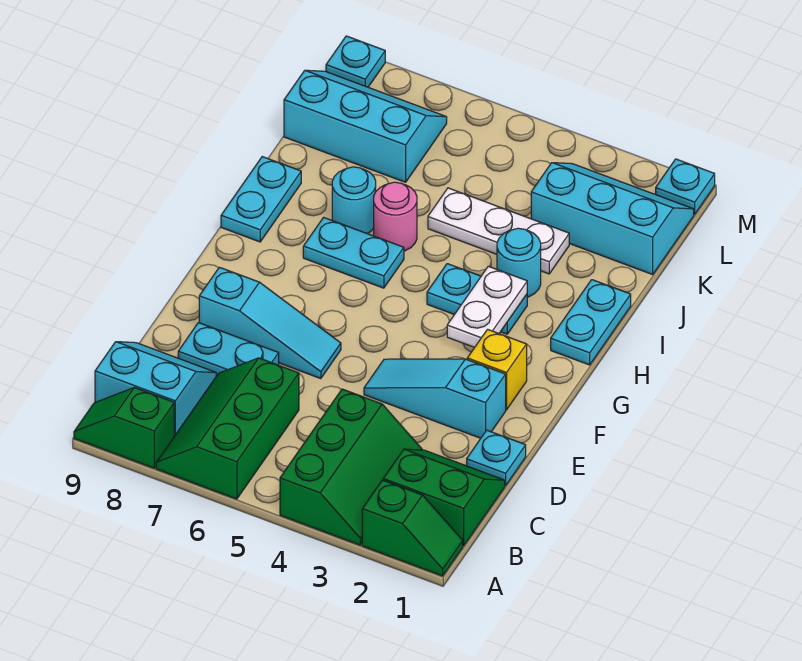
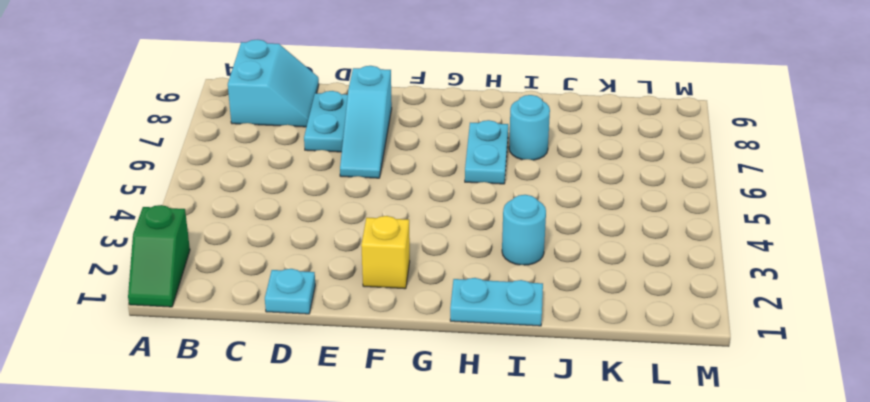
none -> green slope A3:C4 level 1 top 4
none -> green slope A6:C7 level 1 top 6
none -> green slope A8:A9 level 1 top 8

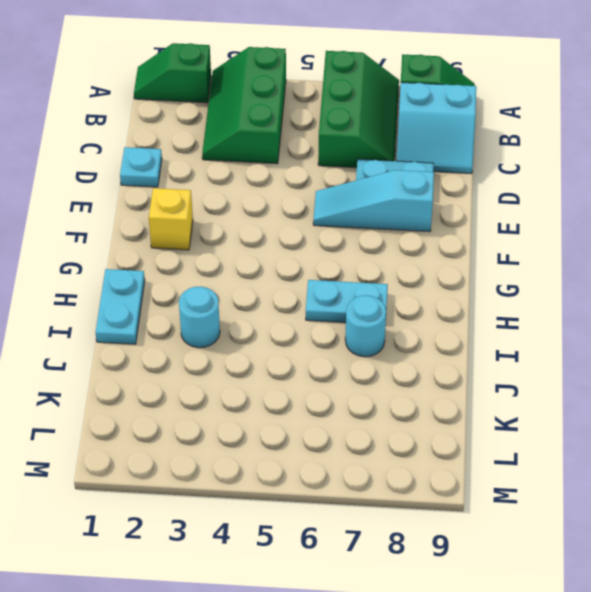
none -> green slope B1:C2 level 1 top B
none -> cyan slope E2:E4 level 1 top 2
none -> cyan plate H3:H4 level 1

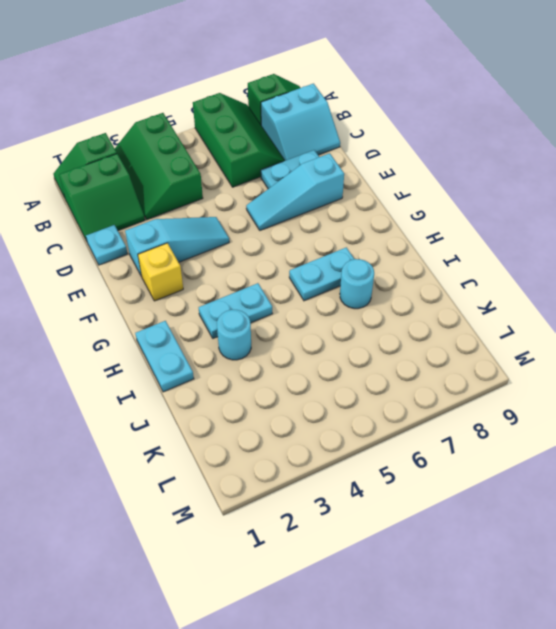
none -> cyan plate H9:I9 level 1
none -> pink round brick I6 level 1
none -> white plate J3:J5 level 1

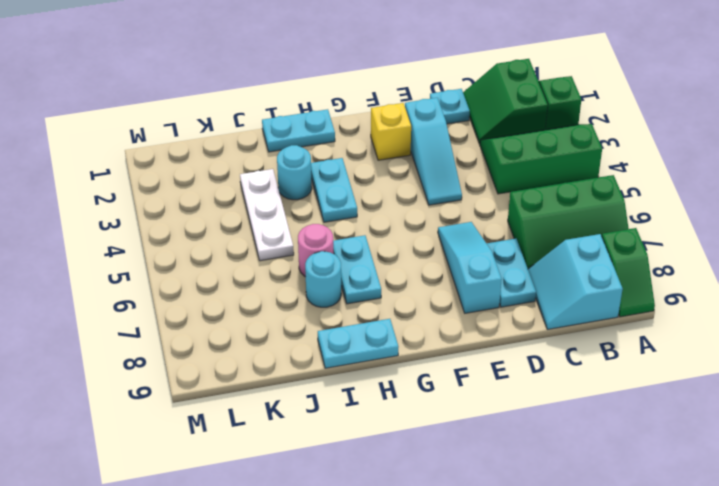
none -> cyan slope K1:L3 level 1 top K
none -> cyan slope K7:L9 level 1 top K
none -> cyan plate M1 level 1

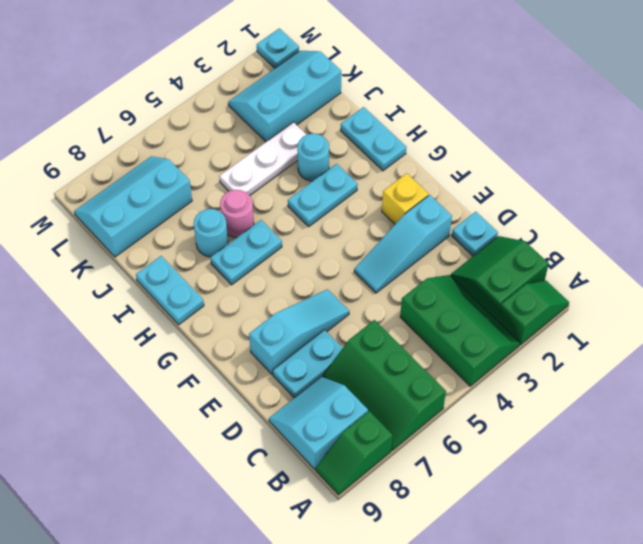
none -> cyan plate M9 level 1
none -> white plate G3:H3 level 2

